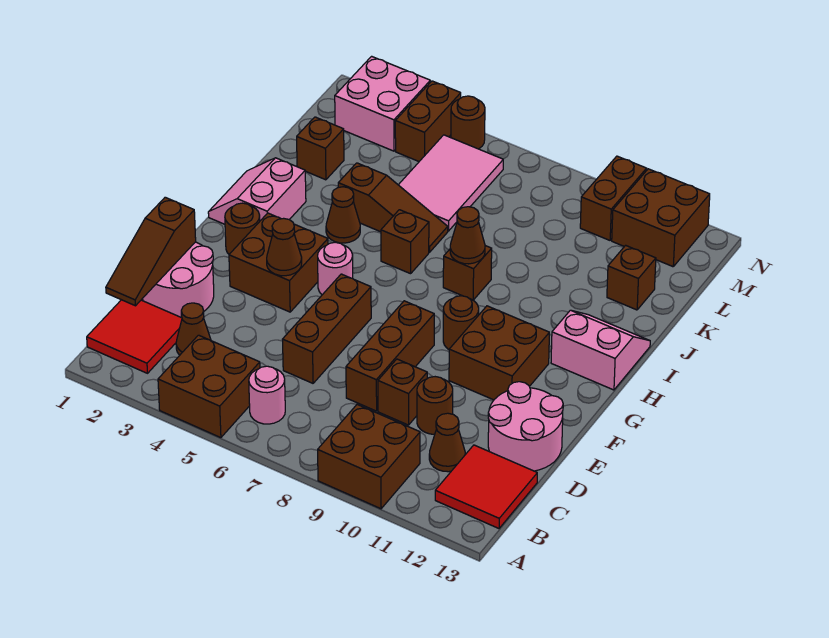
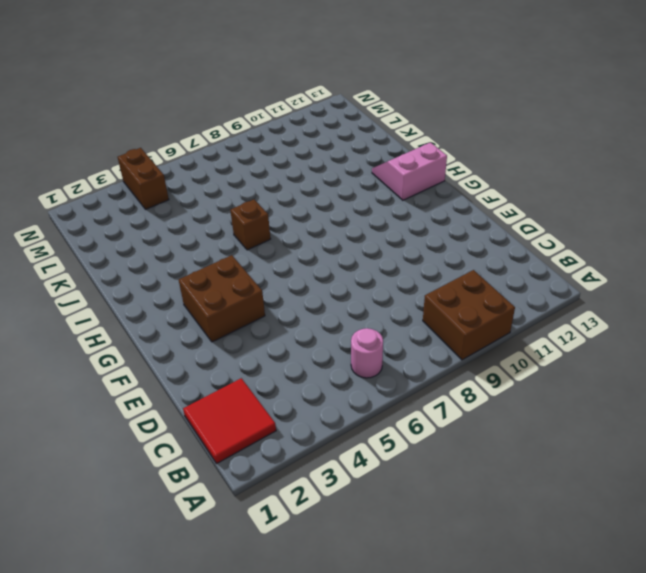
none -> brown brick A4:B5 level 1
none -> red tile B12:C13 level 1
none -> brown cone C3 level 1
none -> brown cone C11 level 1

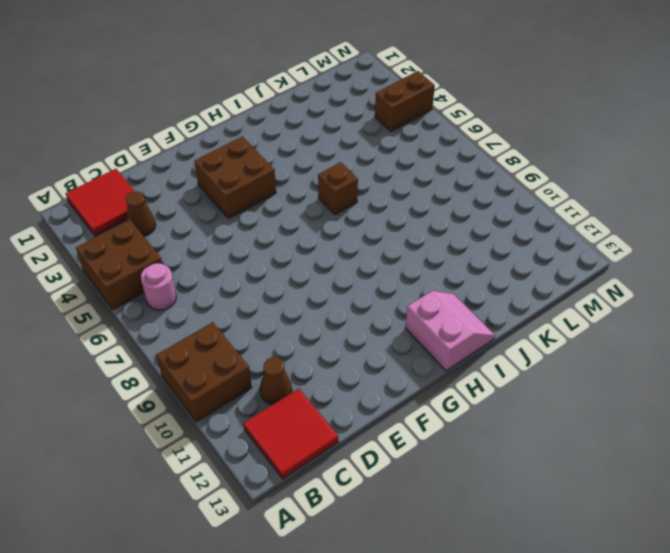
none -> pink round brick D1:E2 level 1
none -> brown brick D6:F6 level 1
none -> brown brick D8:F8 level 1
none -> brown brick D9 level 1

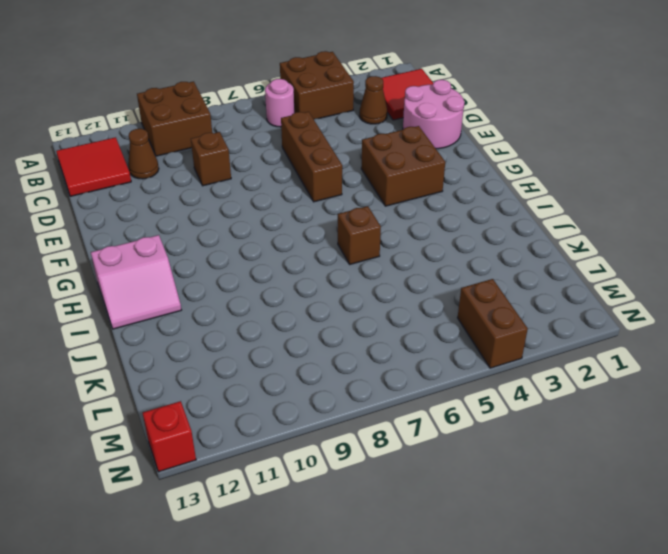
red brick N13 level 1 -> none
none -> brown brick D8:F8 level 1
none -> brown round brick D10 level 1
none -> pink round brick D12:E13 level 1
none -> brown brick F10:G11 level 1

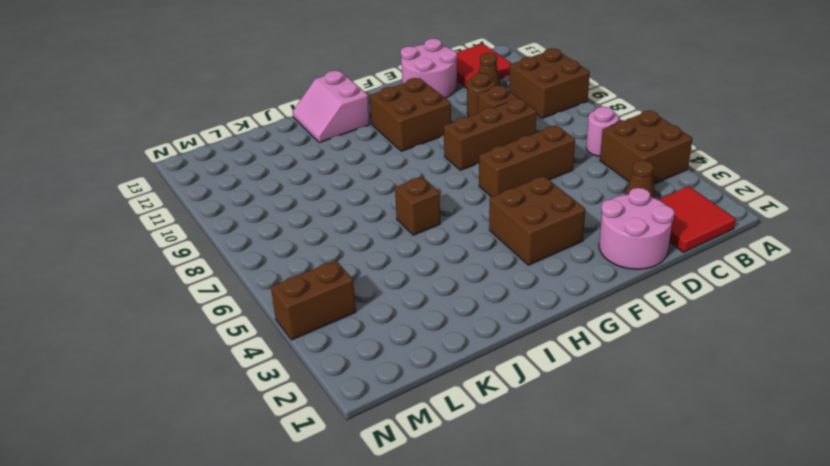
none -> brown round brick G2 level 1
none -> pink round brick G5 level 1
none -> brown round brick G9 level 1
none -> pink slope H1:I2 level 1 top 2

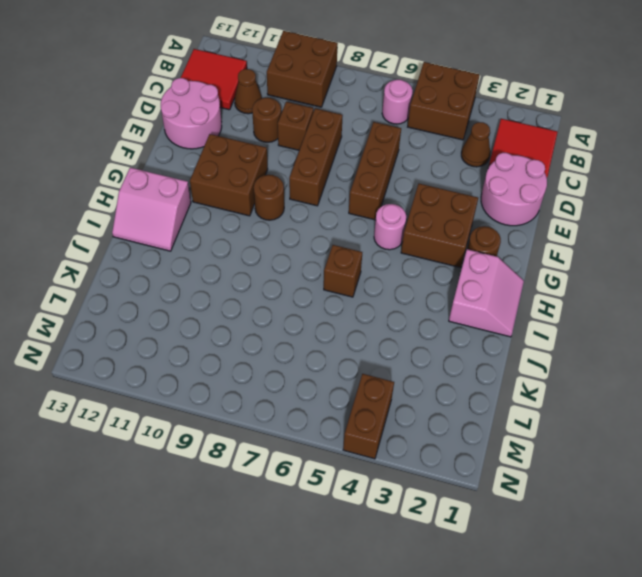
none -> brown cone I4 level 1
none -> brown brick I8 level 1
none -> brown slope J4:J6 level 1 top 4
none -> brown brick K2 level 1

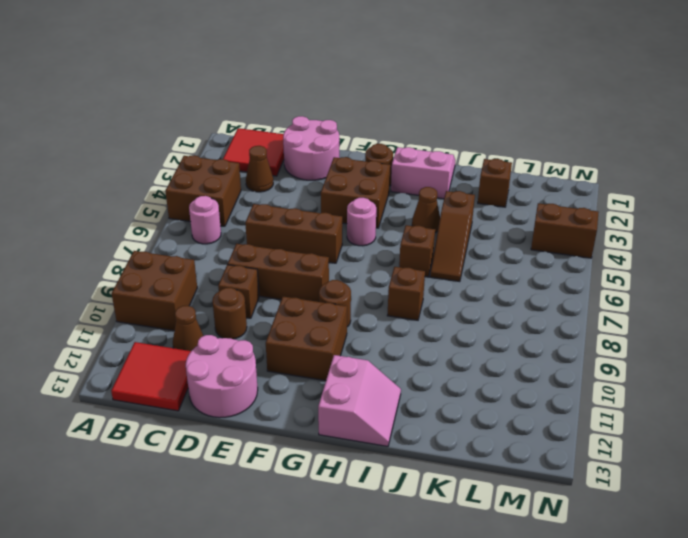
none -> pink tile K5:M6 level 1
none -> brown brick K12 level 1
none -> pink brick M2:N3 level 1
none -> brown brick M10:N10 level 1

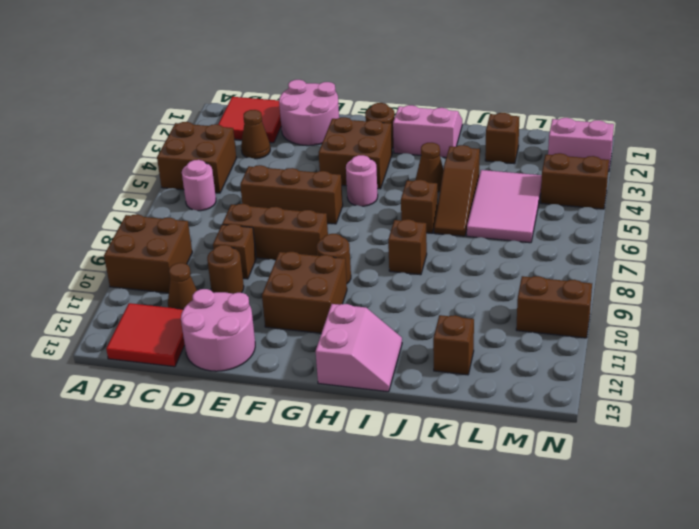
pink tile K4:L6 level 1 -> pink tile K5:M6 level 1
pink brick M2:N2 level 1 -> pink brick M2:N3 level 1
none -> brown brick M11:N12 level 1
none -> brown round brick N5 level 1
none -> brown slope C1:E1 level 2 top E
none -> brown cone F4 level 2

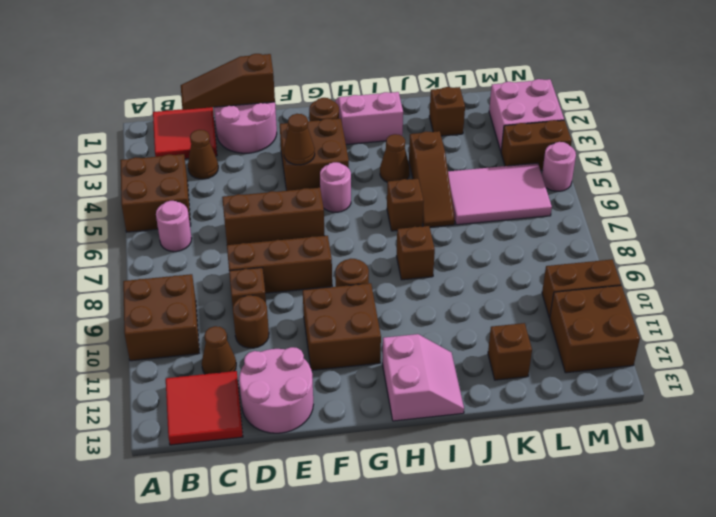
pink round brick N5 level 1 -> brown round brick N5 level 1
none -> brown cone I8 level 2

